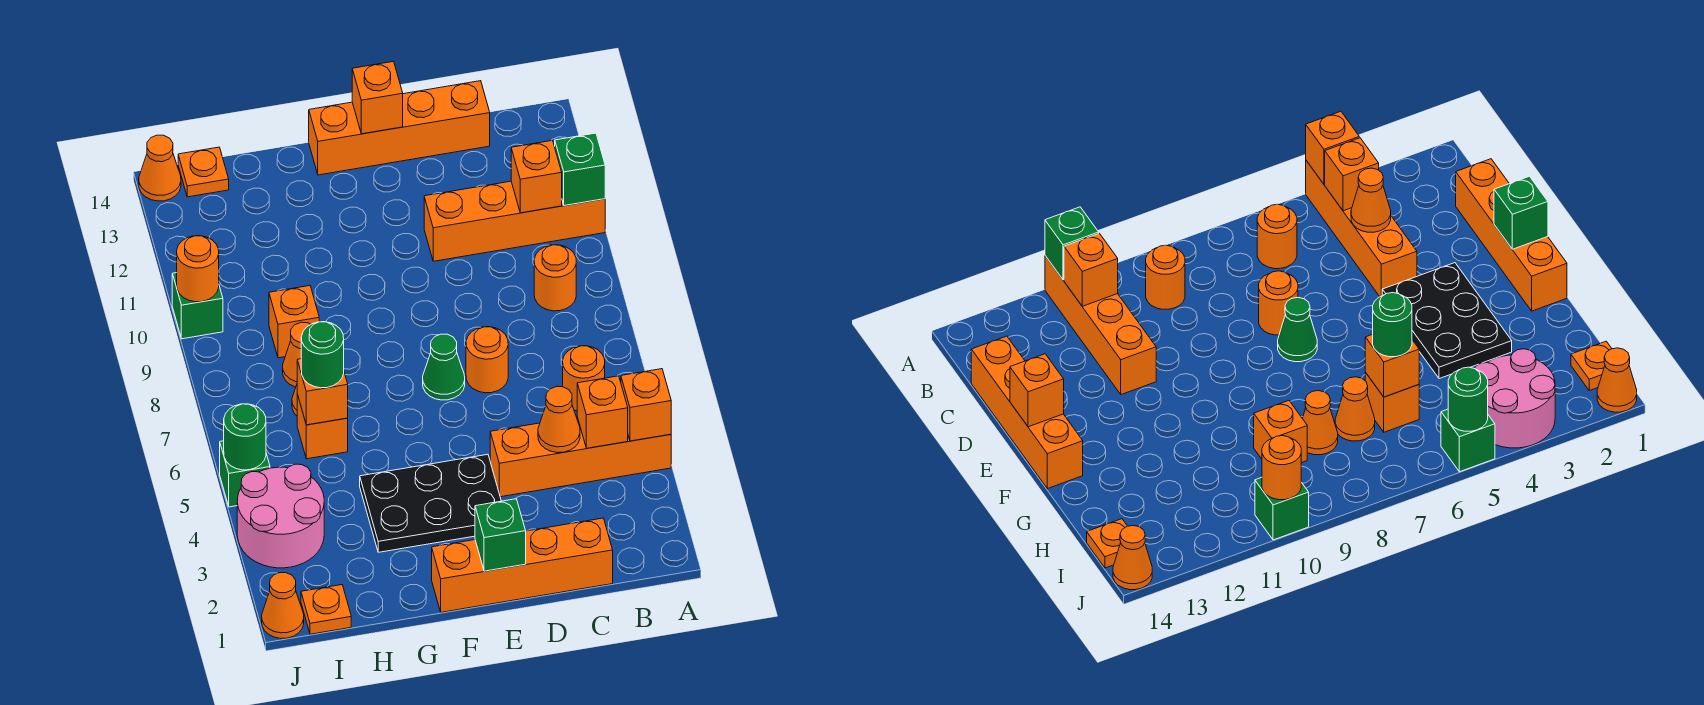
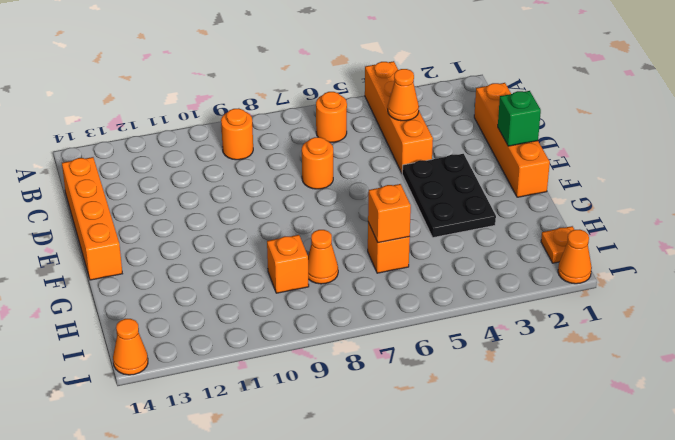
none -> orange brick A11:D11 level 1
none -> green cone E7 level 1
none -> orange cone H7 level 1
none -> pink round brick I3:J4 level 1

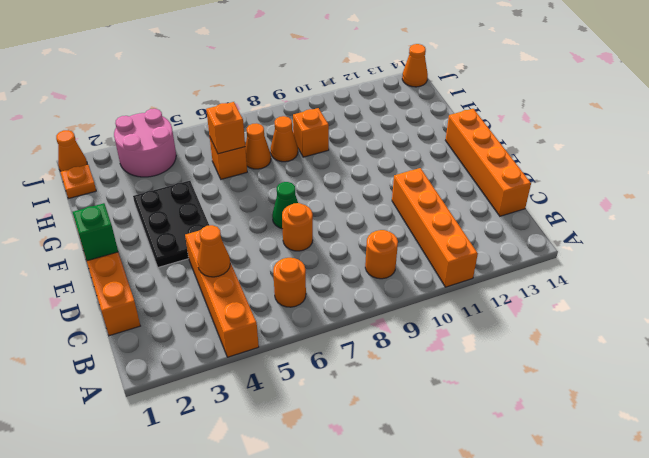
none -> orange plate I14 level 1
none -> green brick J5 level 1
none -> green brick J10 level 1
none -> orange brick A4 level 2

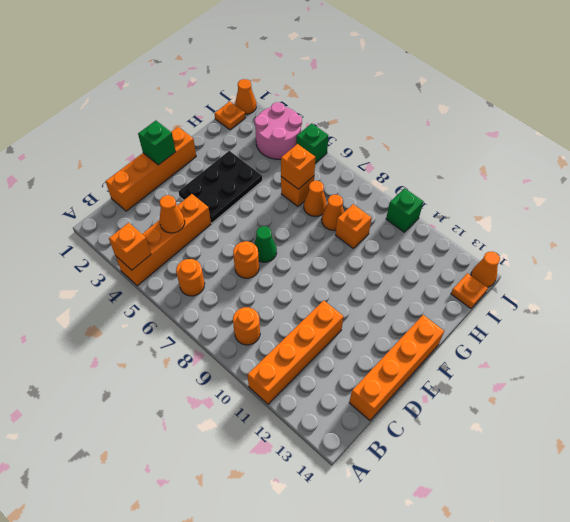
none -> green brick A11 level 2
none -> orange brick B4 level 2
none -> orange brick B11 level 2
none -> orange brick E14 level 2

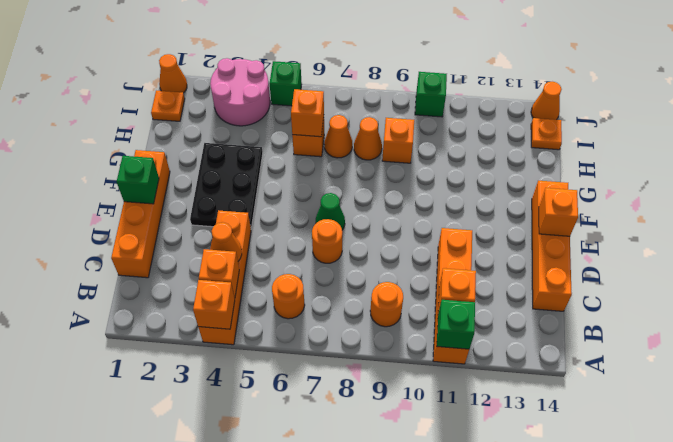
none -> green round brick J5 level 2
none -> orange round brick J10 level 2
none -> green round brick H6 level 3

